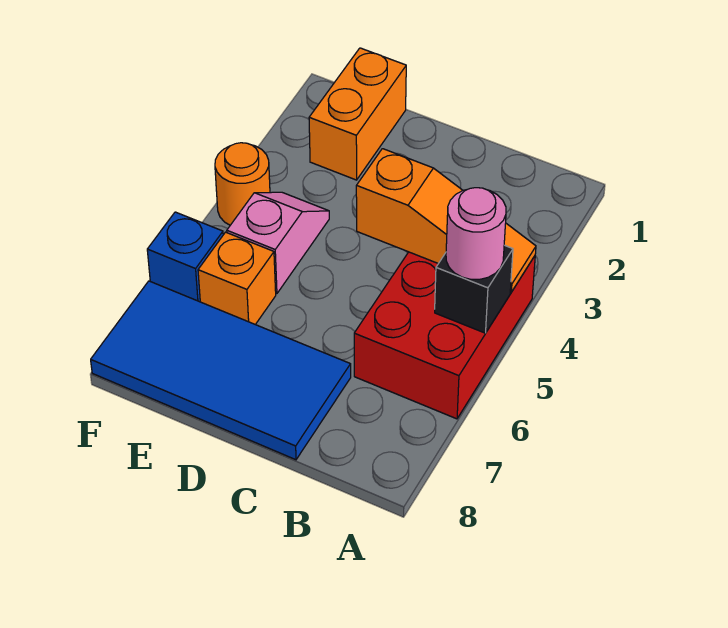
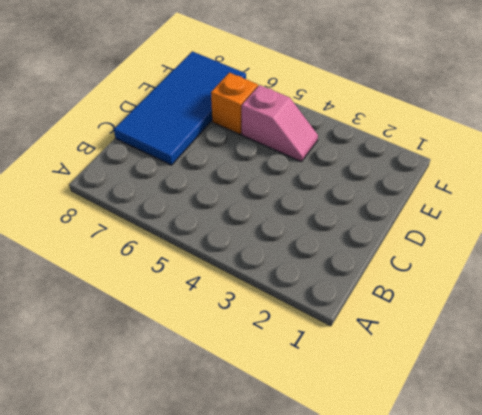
none -> red brick A4:B6 level 1
none -> orange brick E1:E2 level 1

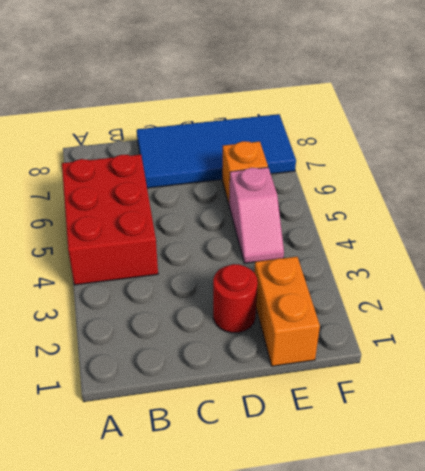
red round brick D2 level 1 -> none
none -> orange round brick F4 level 1
none -> blue brick F6 level 1

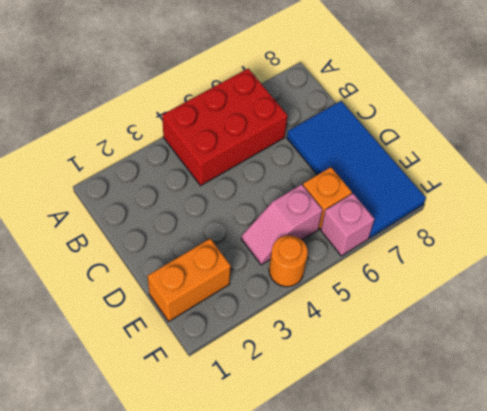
pink brick F6 level 1 -> blue brick F6 level 1
none -> orange slope A4:C4 level 2 top C
none -> black brick A5 level 2

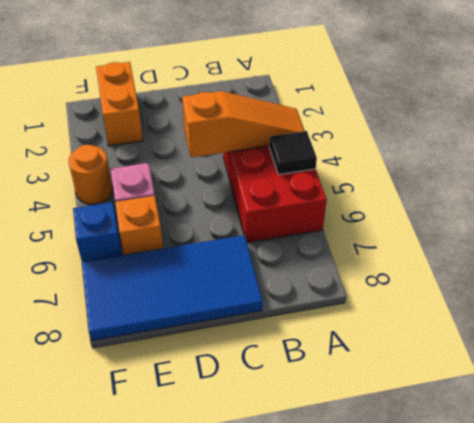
black tile A5 level 2 -> black brick A5 level 2
none -> pink round brick A5 level 3

